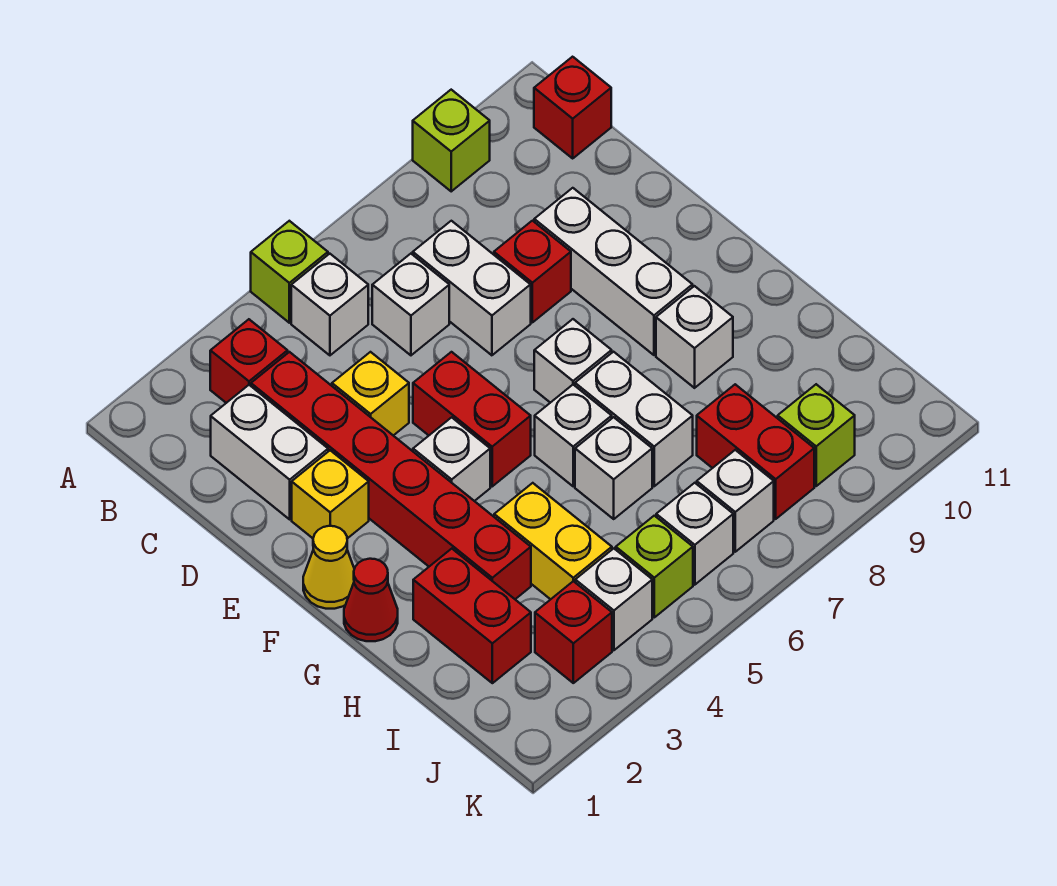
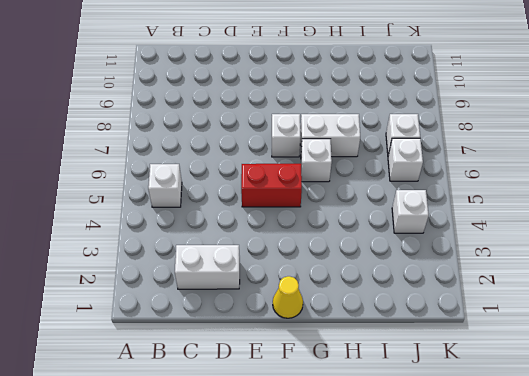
none -> lime brick A5 level 1
none -> lime brick A9 level 1
none -> red brick B3 level 1
none -> red brick B11 level 1

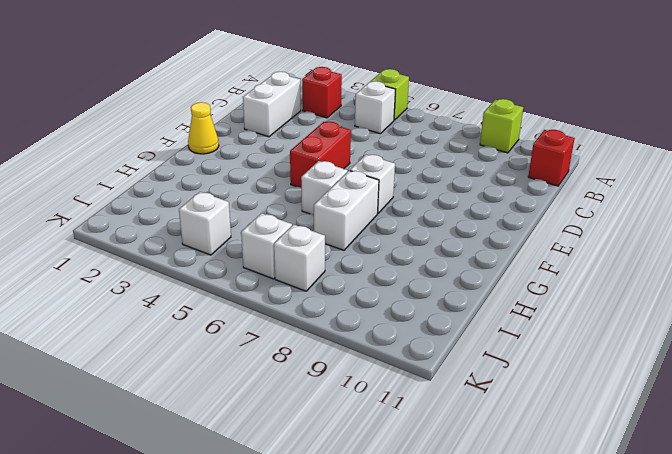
none -> red brick C3:H3 level 1
none -> white brick C6 level 1
none -> white brick C7:D7 level 1
none -> yellow brick D4 level 1

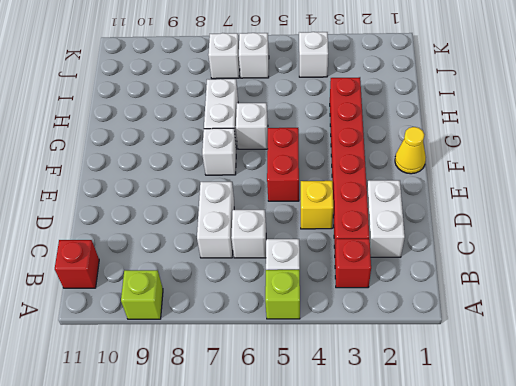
none -> red brick D8 level 1
none -> white brick D9:F9 level 1
none -> yellow brick E2 level 1
none -> white brick F4 level 1

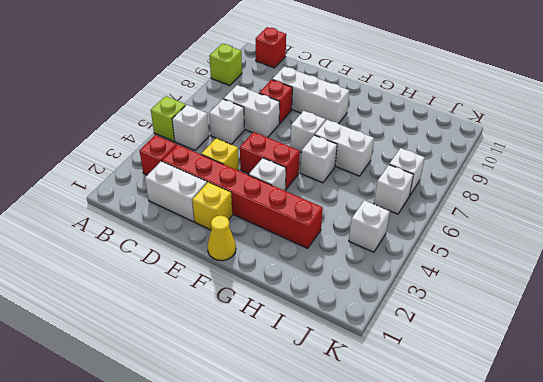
none -> red cone G1 level 1
none -> white brick G9 level 1
none -> red brick H2:I2 level 1
none -> yellow brick H4:I4 level 1

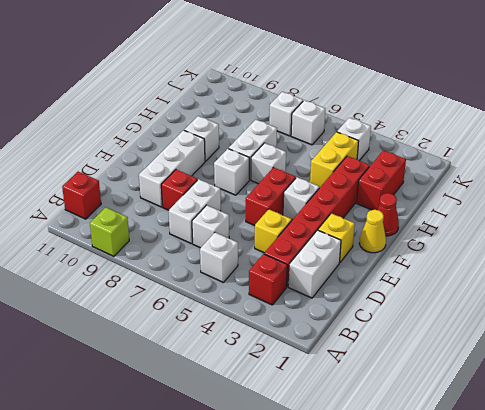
none -> lime brick A5 level 1
none -> white brick H6 level 1
none -> red brick I8:J8 level 1
none -> red brick J3 level 1

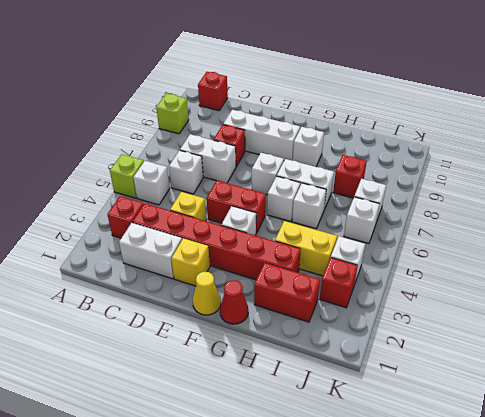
red brick I8 level 1 -> red brick I8:J8 level 1
none -> lime brick J5 level 1
none -> lime brick J9 level 1

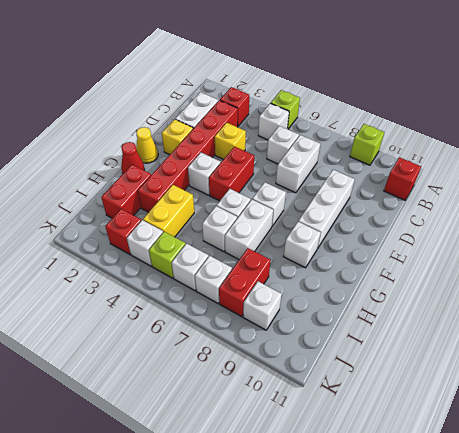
white brick J9 level 1 -> lime brick J9 level 1
none -> red brick D8 level 1

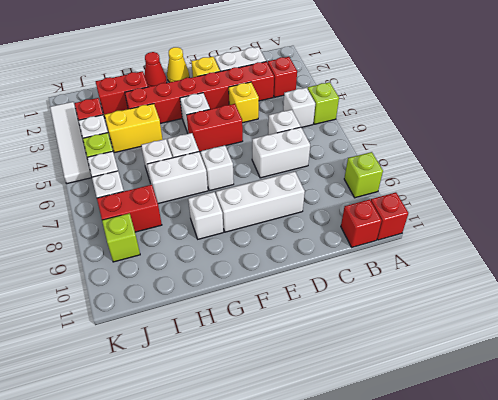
red brick A11 level 1 -> red brick D8 level 1
white tile K2:K5 level 1 -> none

